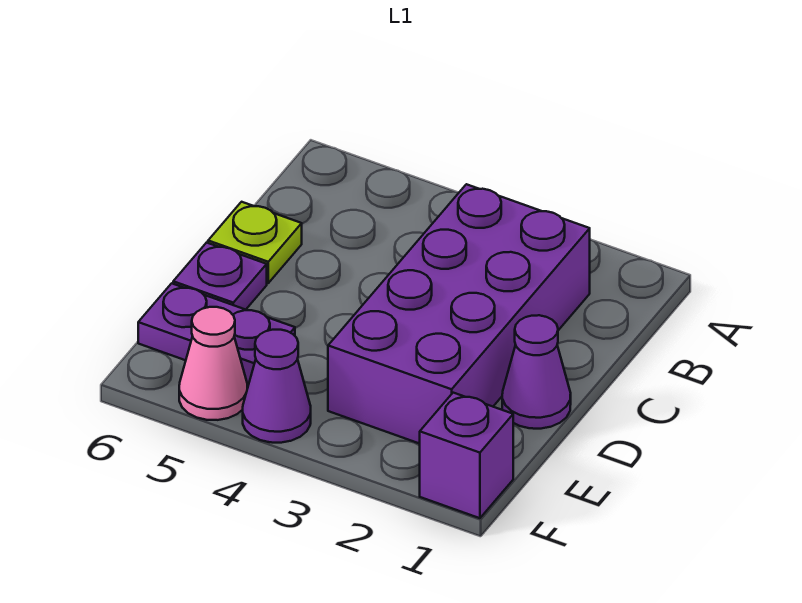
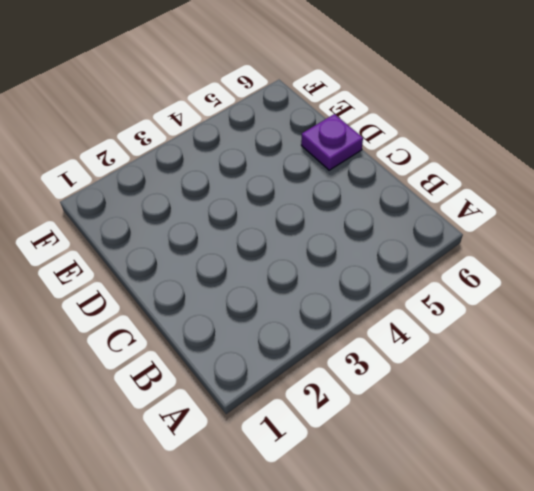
none -> purple brick B2:E3 level 1
none -> lime plate C6 level 1

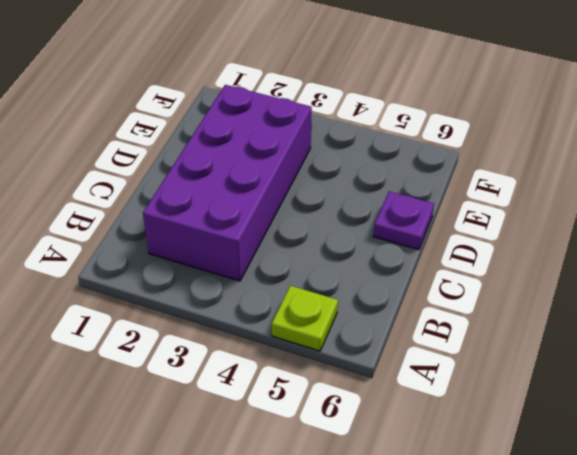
lime plate A5 level 1 -> lime plate C6 level 1
none -> purple cone D1 level 1
none -> purple plate E5:E6 level 1

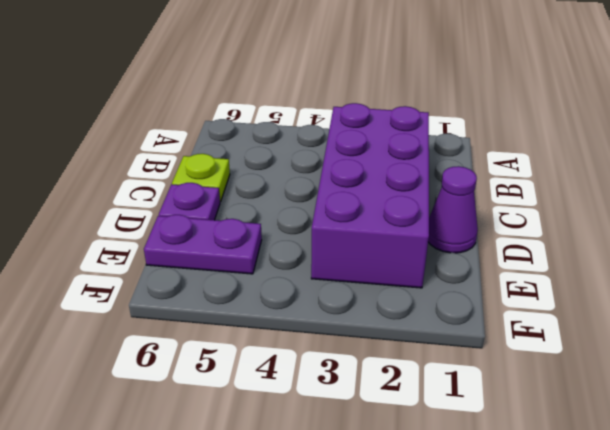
none -> purple brick F1 level 1
none -> purple cone F4 level 1

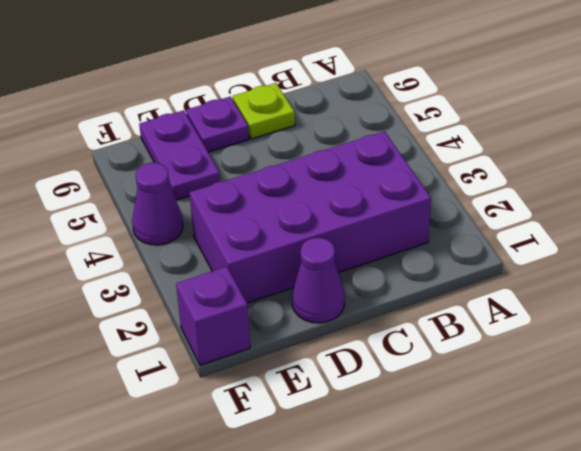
none -> pink cone F5 level 1

